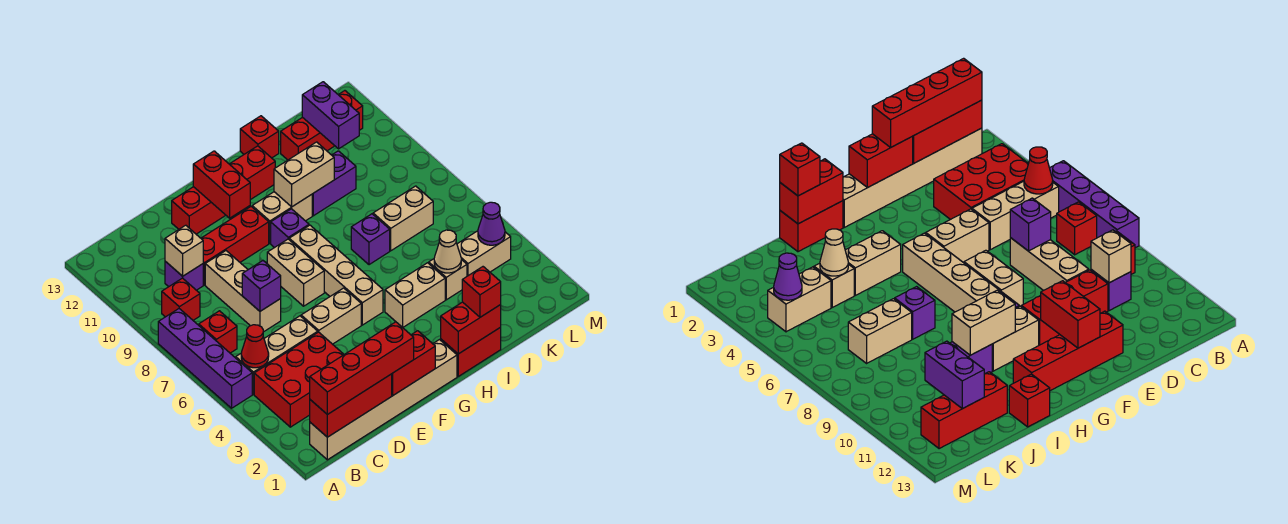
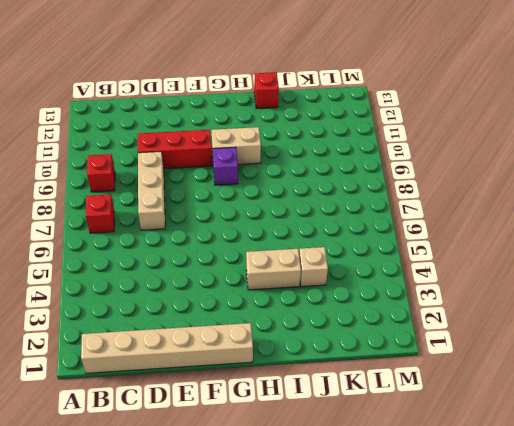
none -> purple brick A5:A8 level 1
none -> red brick B3:D4 level 1
none -> tan brick B5:D5 level 1
none -> purple brick C10 level 1

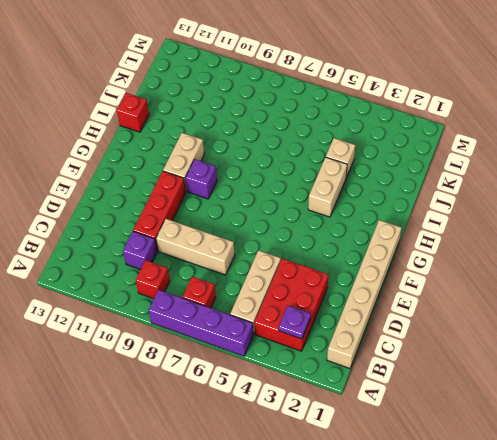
purple plate B3 level 2 -> none
none -> tan brick E5:F5 level 1
none -> red brick E12:H12 level 1
none -> tan brick F7:F8 level 1
none -> tan brick G5:G8 level 1

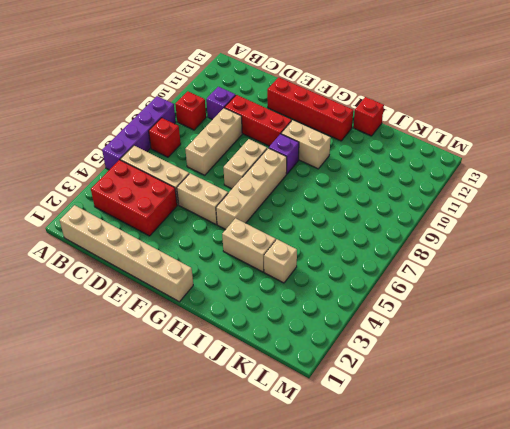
none -> red brick H1:I1 level 1
none -> purple brick I7 level 1
none -> purple brick I10:J10 level 1
none -> tan brick J7:K7 level 1

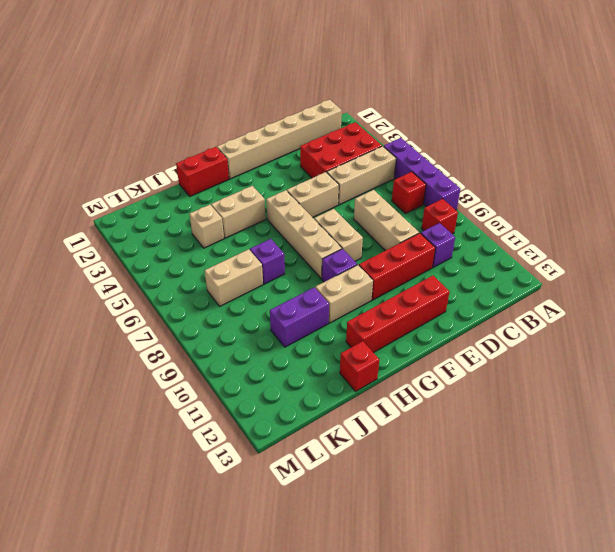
none -> red brick J12:L12 level 1
none -> tan brick K4:L4 level 1
none -> red brick B1:D1 level 2
none -> red cone B5 level 2

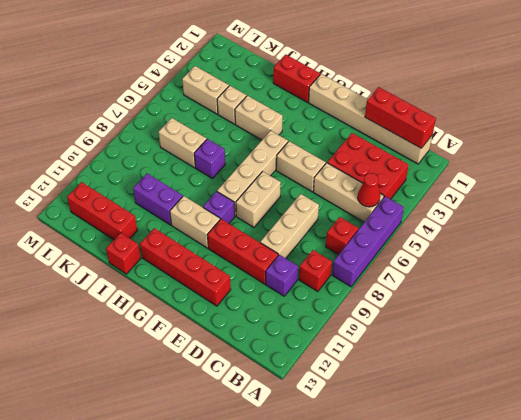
none -> tan brick C10 level 2
none -> purple brick D7 level 2
none -> red brick E1:F1 level 2
none -> red brick F11:F12 level 2

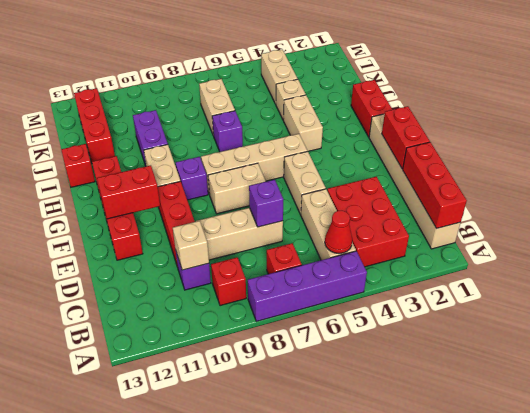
none -> red brick H1:I1 level 2
none -> tan brick H10:I10 level 2
none -> tan cone J4 level 2
none -> purple brick K11:K12 level 2

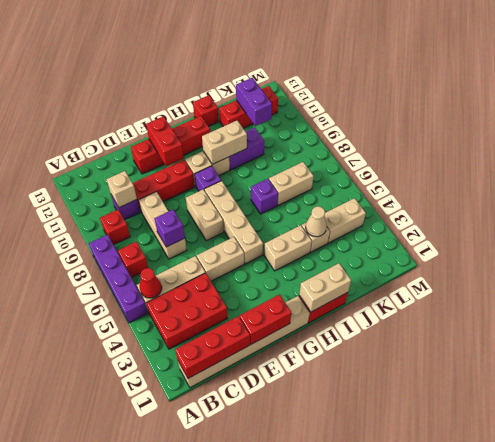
tan brick H1:I1 level 2 -> red brick H1:I1 level 2
none -> purple cone L4 level 2
none -> red brick B1:E1 level 3
none -> red brick I1 level 3

